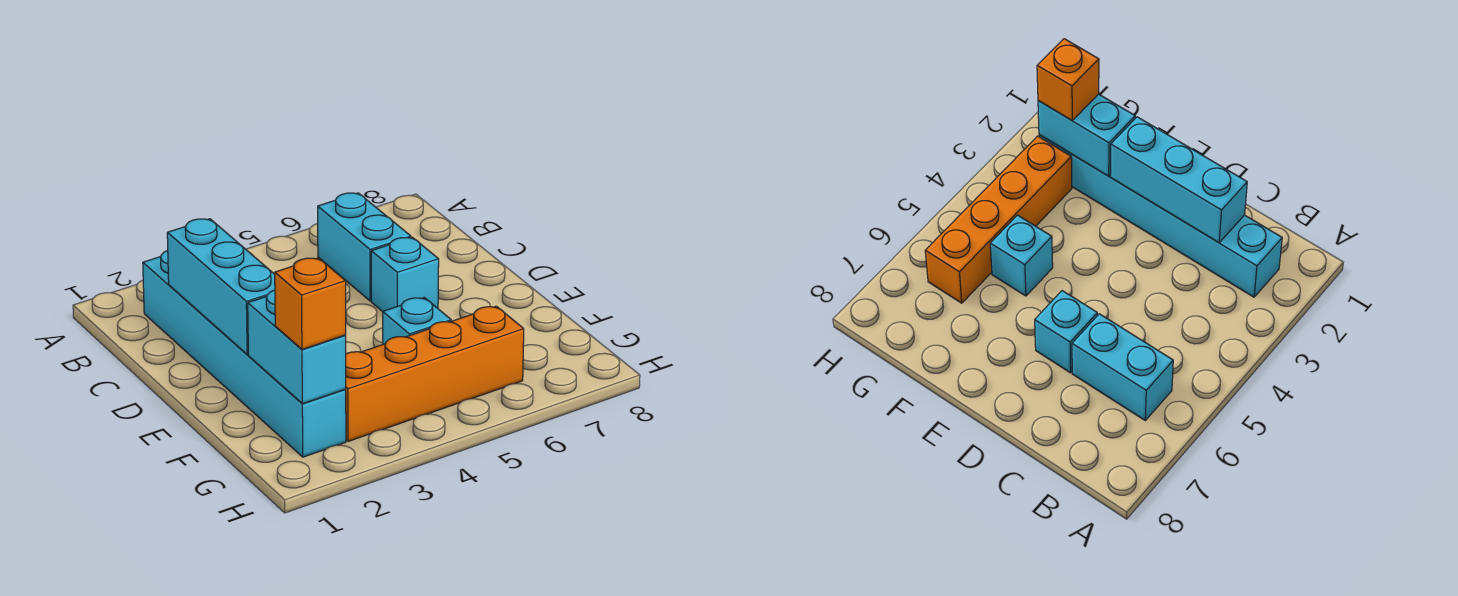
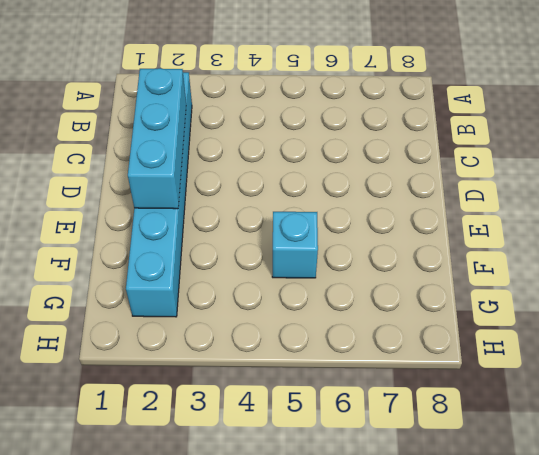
none -> cyan brick B6:C6 level 1
none -> cyan brick D6 level 1

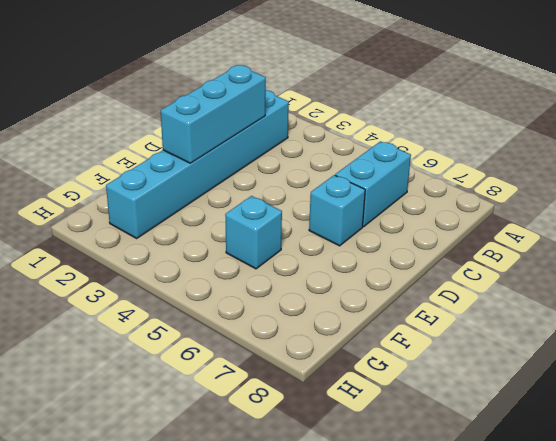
none -> orange brick G3:G6 level 1
none -> cyan brick F2:G2 level 2

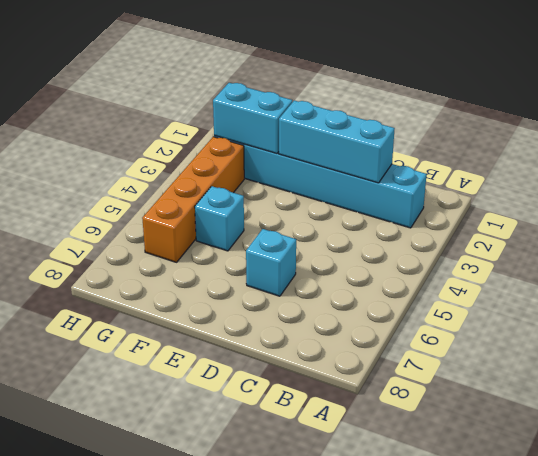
none -> cyan brick B6:C6 level 1
none -> orange brick G2 level 3

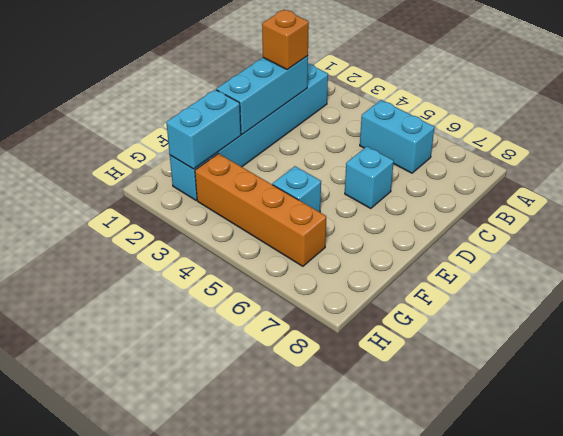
cyan brick B5:B6 level 1 -> cyan brick B6:C6 level 1
orange brick C2 level 3 -> orange brick G2 level 3

